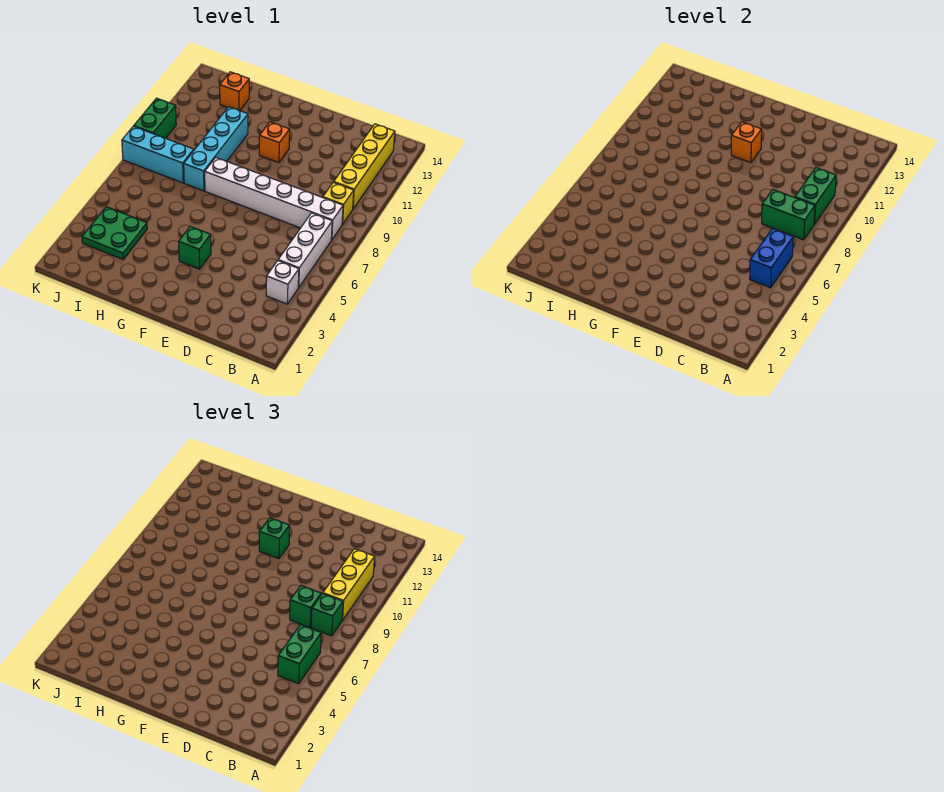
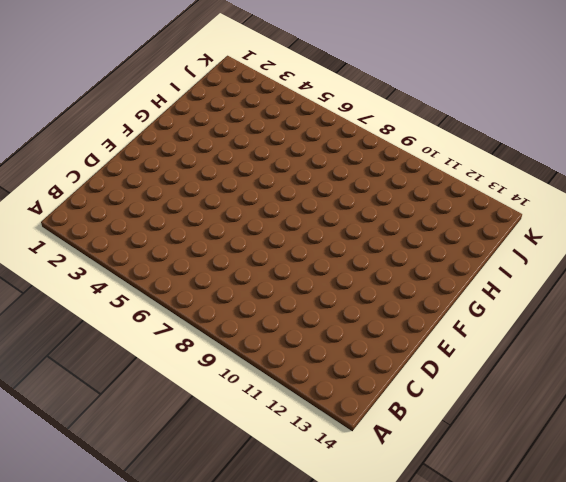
none -> white brick B4 level 1
none -> white brick B5:B7 level 1
none -> white brick B8:G8 level 1

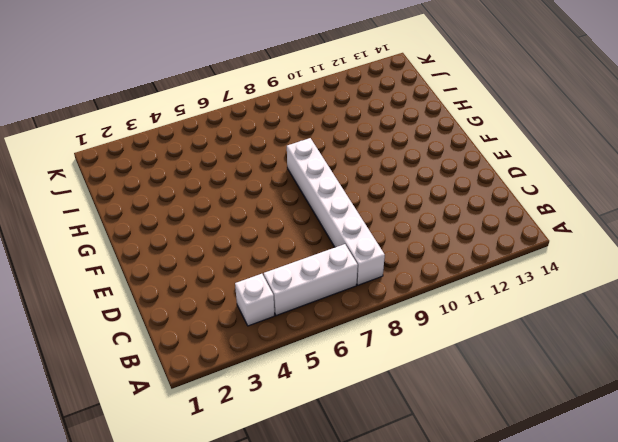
none -> yellow brick B9 level 1
none -> yellow brick B10:B13 level 1
none -> green brick F4 level 1

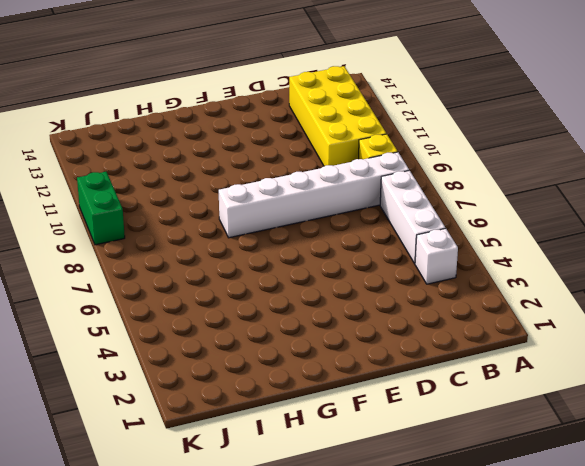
yellow brick B10:C13 level 1 -> yellow brick B10:B13 level 1
none -> green brick F4 level 1
none -> orange brick F11 level 1
none -> cyan brick H8:H11 level 1

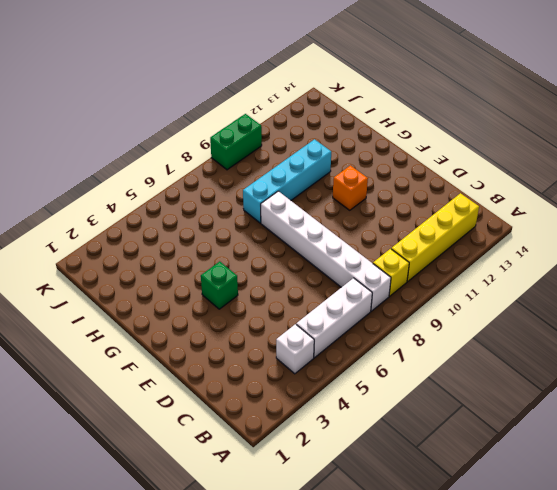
none -> green plate I3:J4 level 1
none -> cyan brick I8:K8 level 1
none -> orange brick I13 level 1

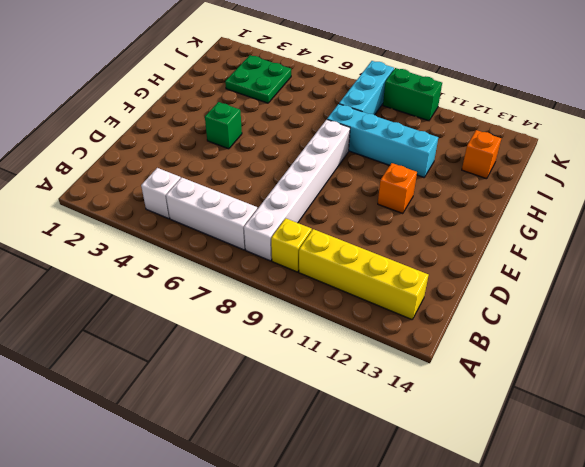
none -> blue brick B5:B6 level 2
none -> green brick B8:C8 level 2
none -> green brick B9:B10 level 2

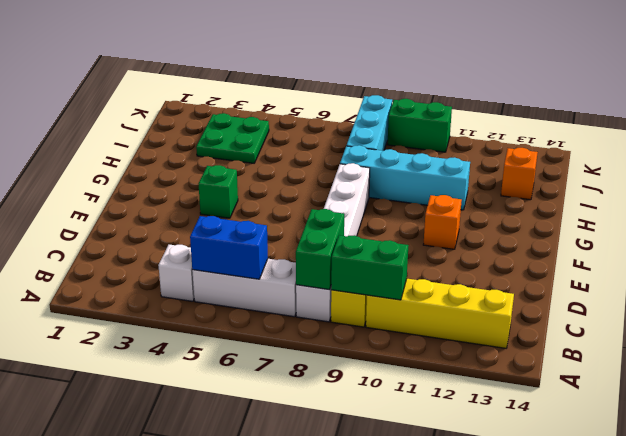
none -> orange brick F11 level 2
none -> green brick B5:B6 level 3
none -> green brick B8 level 3

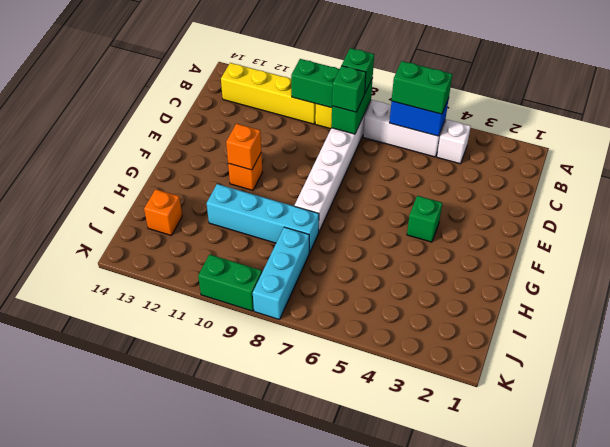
none -> green plate I3:J4 level 1
none -> yellow brick B9:B11 level 3
none -> green brick F11 level 3

